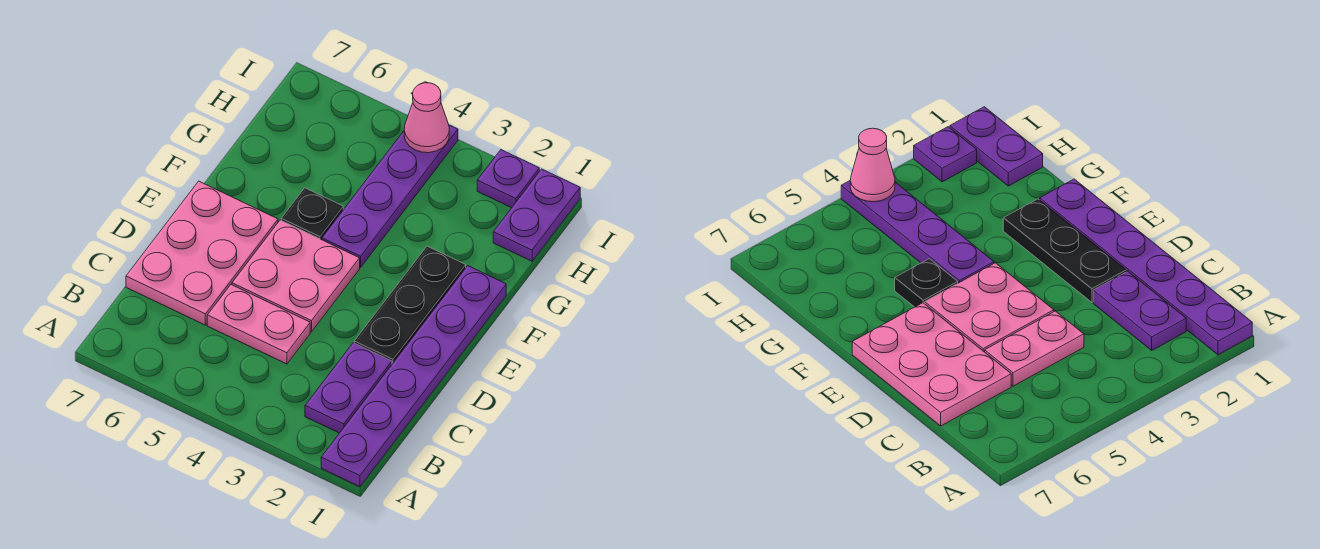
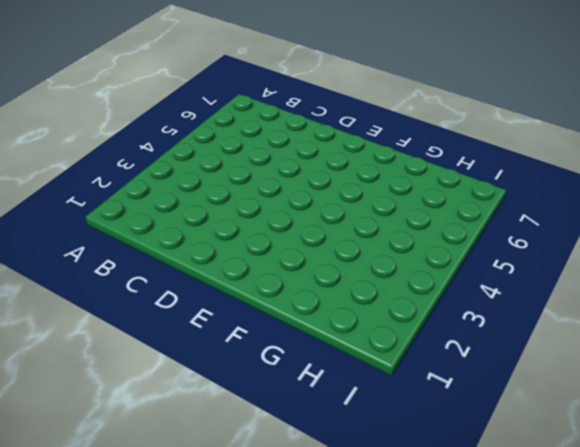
none -> purple plate A1:F1 level 1
none -> purple plate B2:C2 level 1

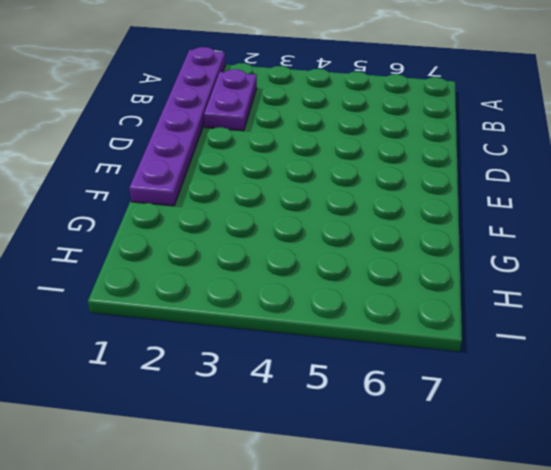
none -> pink plate C4:C5 level 1
none -> pink plate C6:E7 level 1

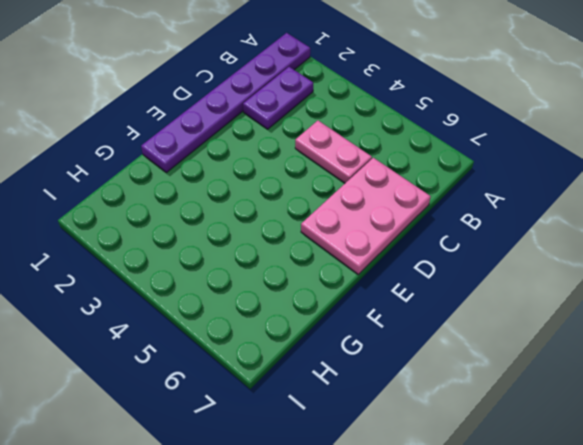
none -> black plate D2:F2 level 1
none -> pink plate D4:E5 level 1

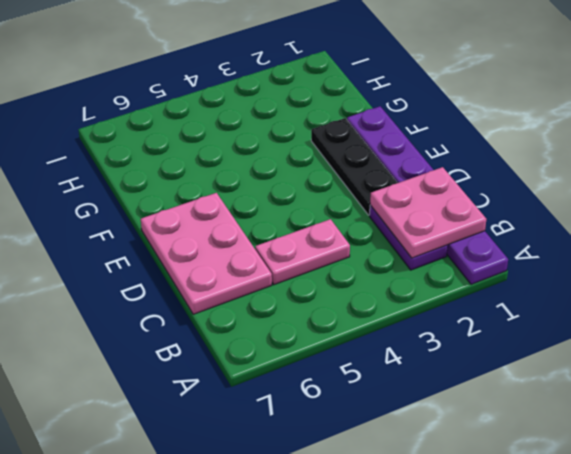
pink plate B1:C2 level 2 -> pink plate D4:E5 level 1
none -> purple plate F4:I4 level 1
none -> black plate F5 level 1

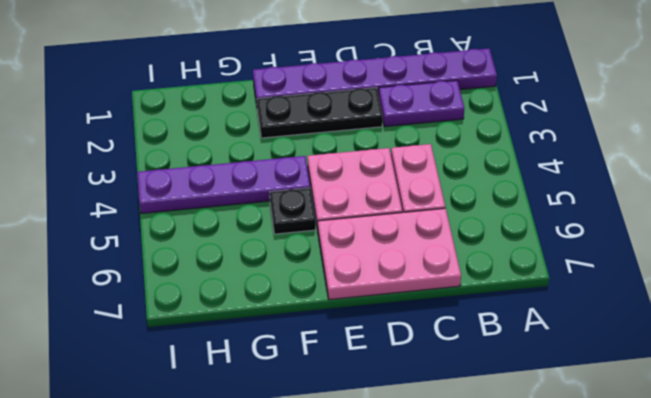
none -> purple plate H1:I1 level 1
none -> purple plate I2 level 1

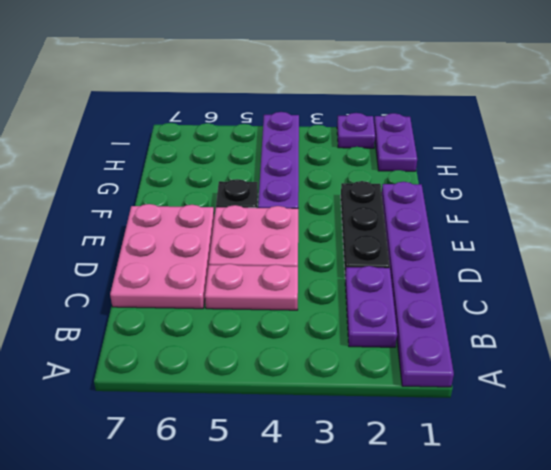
none -> pink cone I4 level 2

